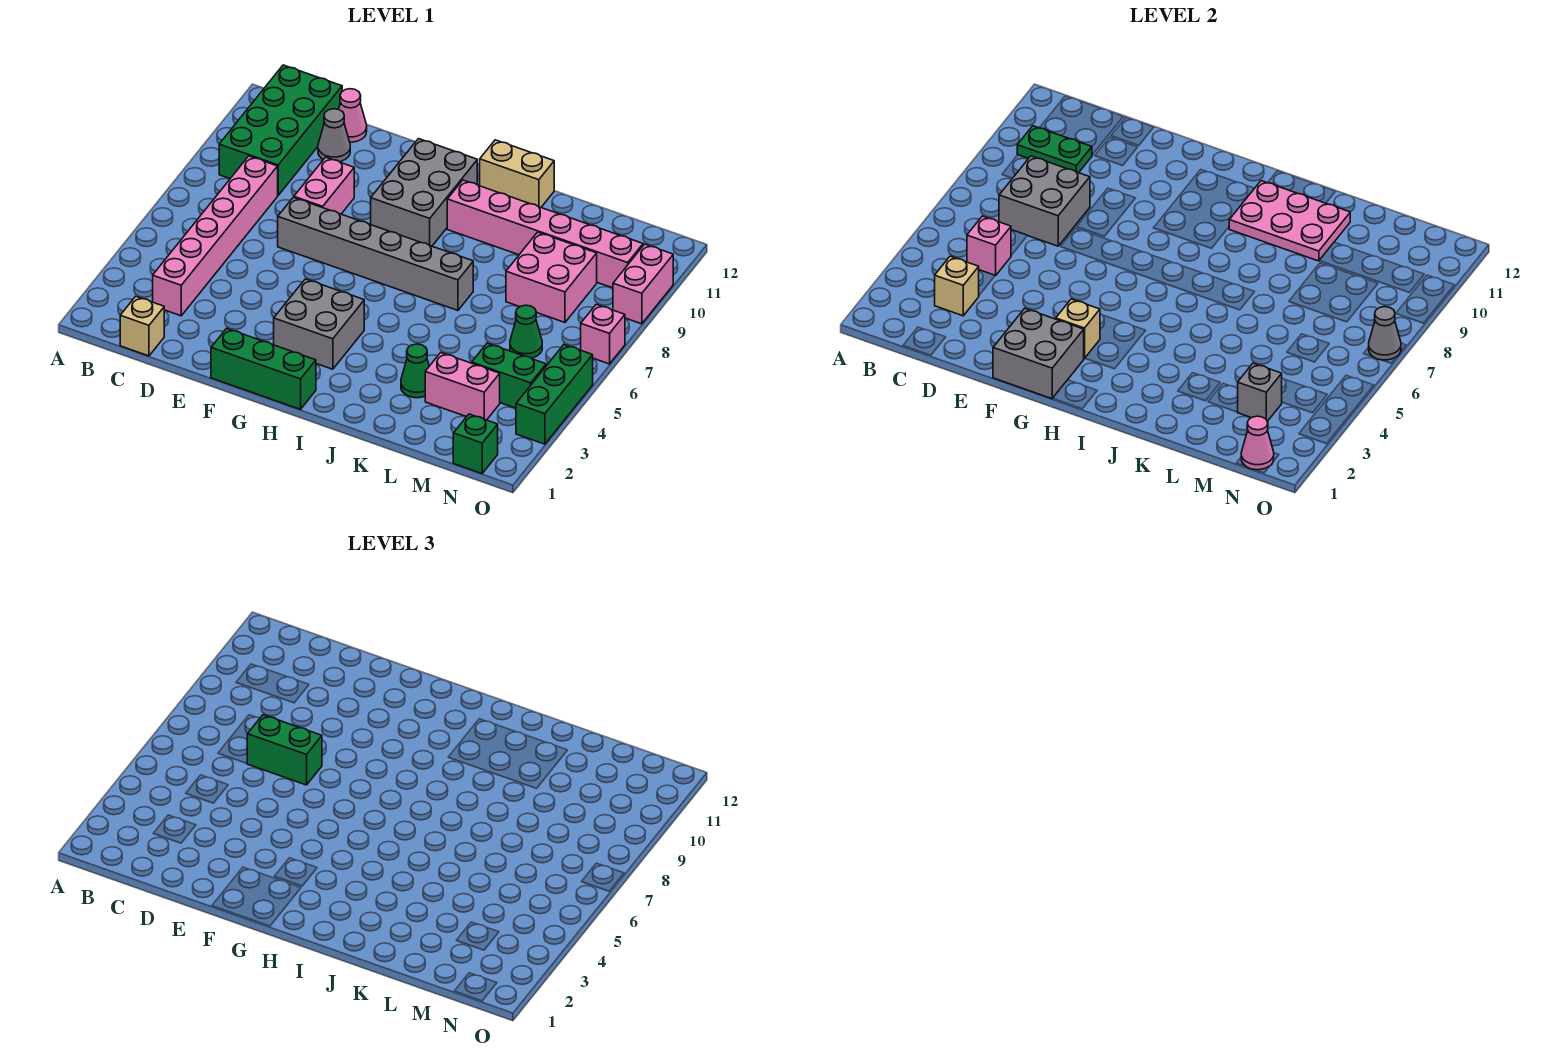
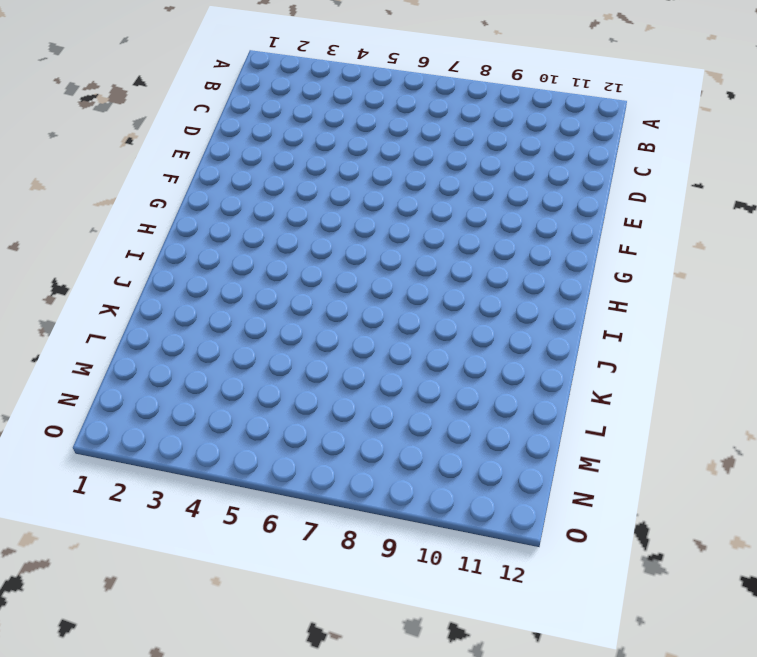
none -> green brick B9:C12 level 1
none -> tan brick C1 level 1
none -> pink brick C3:C8 level 1
none -> grey cone D11 level 1

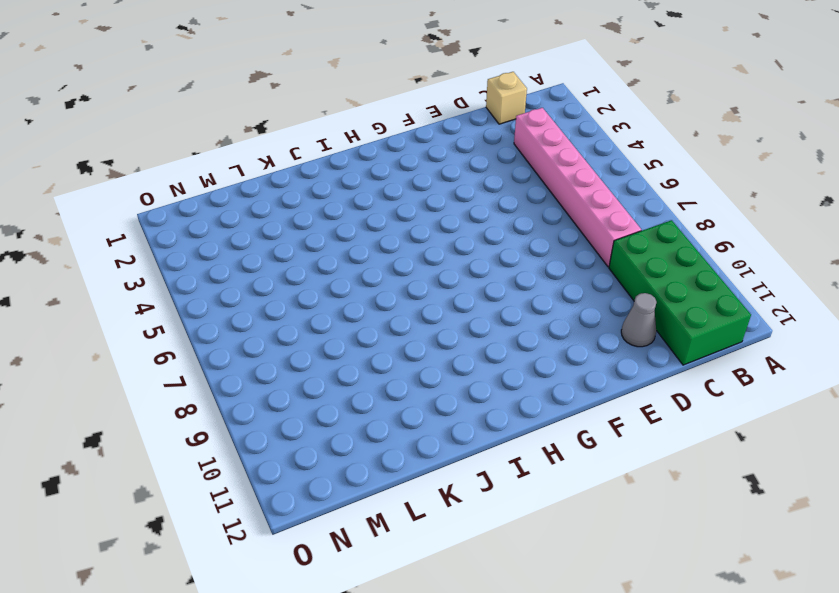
none -> pink cone D12 level 1
none -> grey brick E7:J7 level 1
none -> pink brick E8:E9 level 1
none -> green brick F1:H1 level 1

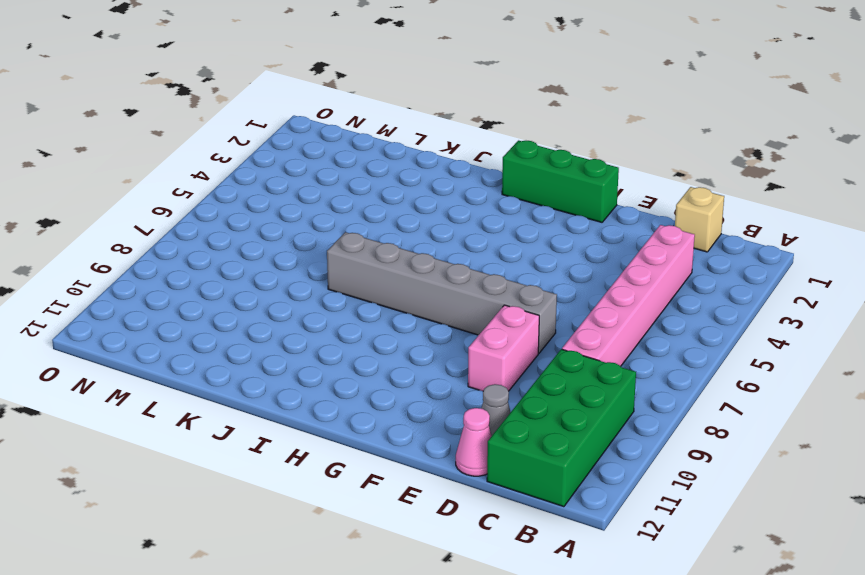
none -> grey brick G3:H4 level 1
none -> grey brick G9:H11 level 1
none -> pink brick I10:N10 level 1
none -> tan brick I12:J12 level 1

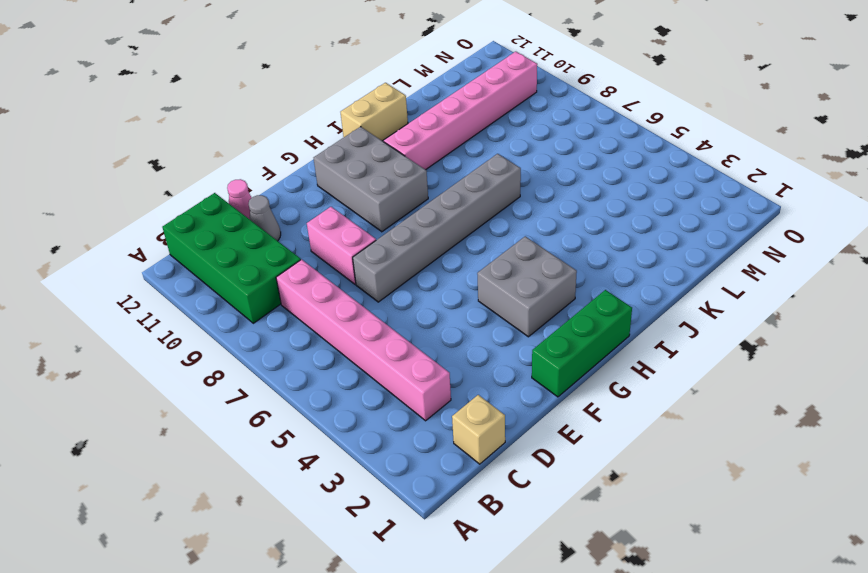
none -> green cone K3 level 1
none -> pink brick L3:M3 level 1
none -> pink brick L8:M9 level 1
none -> green brick M4:N4 level 1

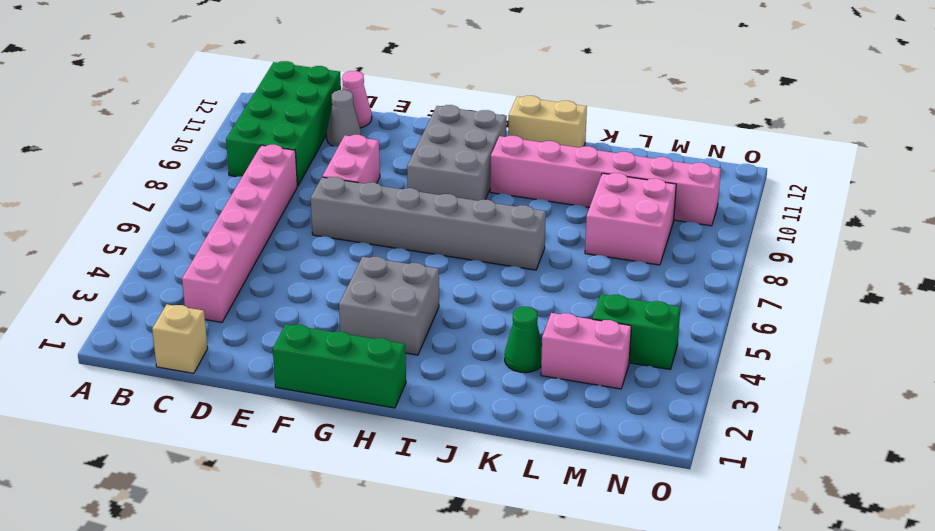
none -> green cone M6 level 1
none -> green brick N1 level 1
none -> green brick O3:O5 level 1
none -> pink brick O7 level 1

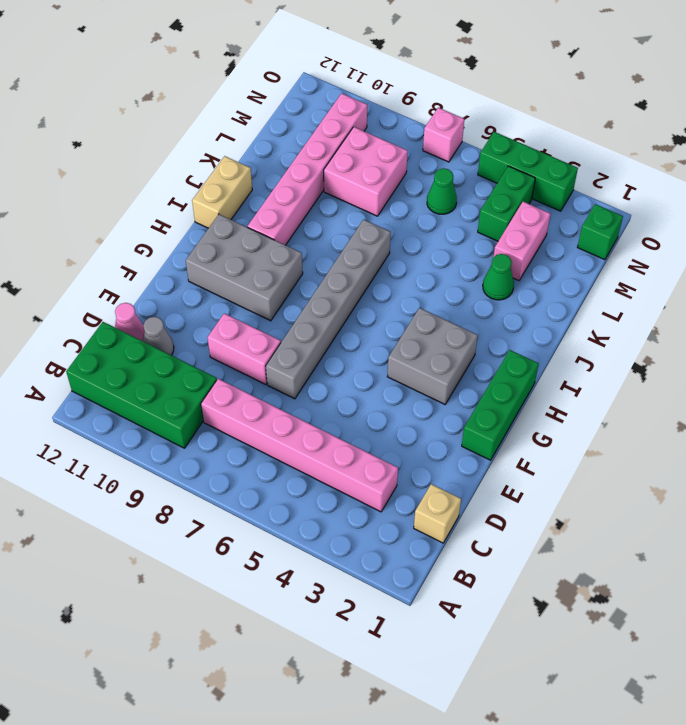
none -> pink brick O9:O10 level 1
none -> green plate B10:C10 level 2
none -> tan brick C3 level 2
none -> pink brick C5 level 2

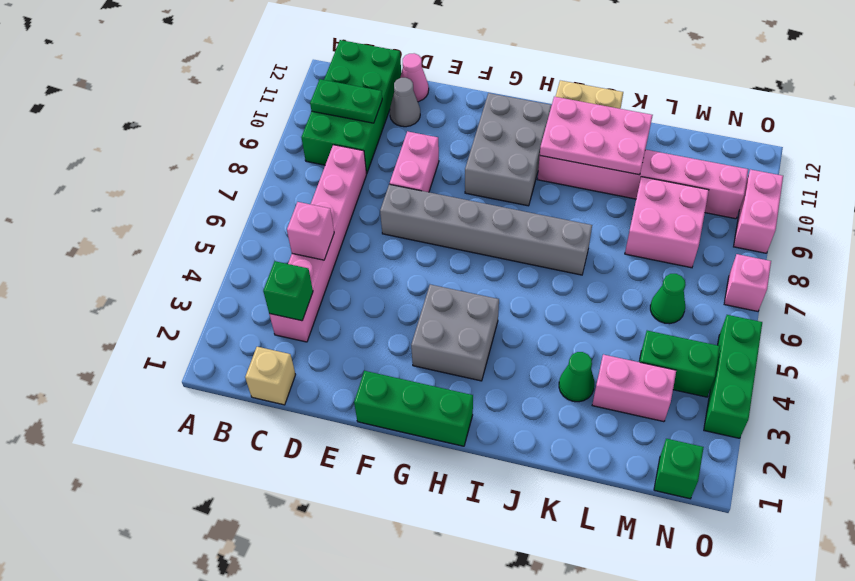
green brick C3 level 2 -> tan brick C3 level 2
none -> grey brick C7:D8 level 2
none -> grey brick F1:G2 level 2
none -> tan brick G3 level 2
none -> grey brick M3 level 2

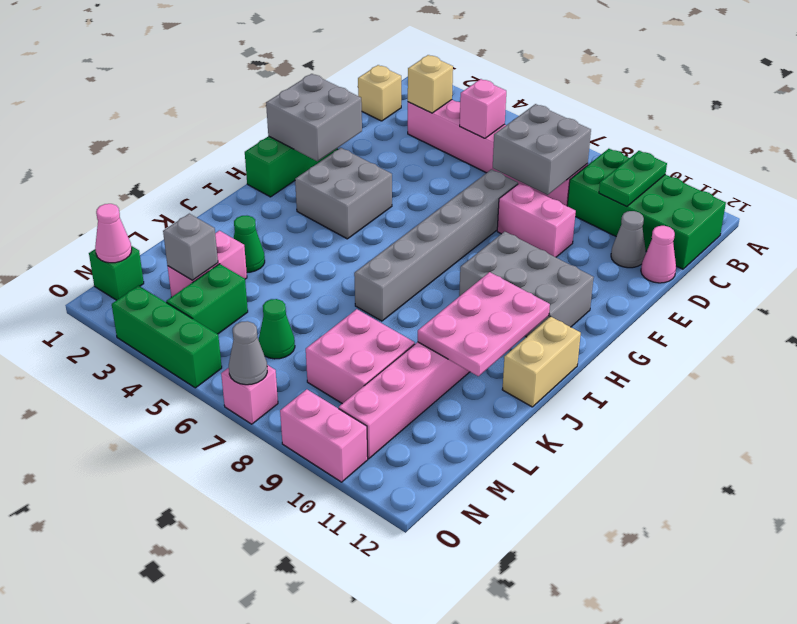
none -> tan brick G3 level 2
none -> green brick D7:E7 level 3

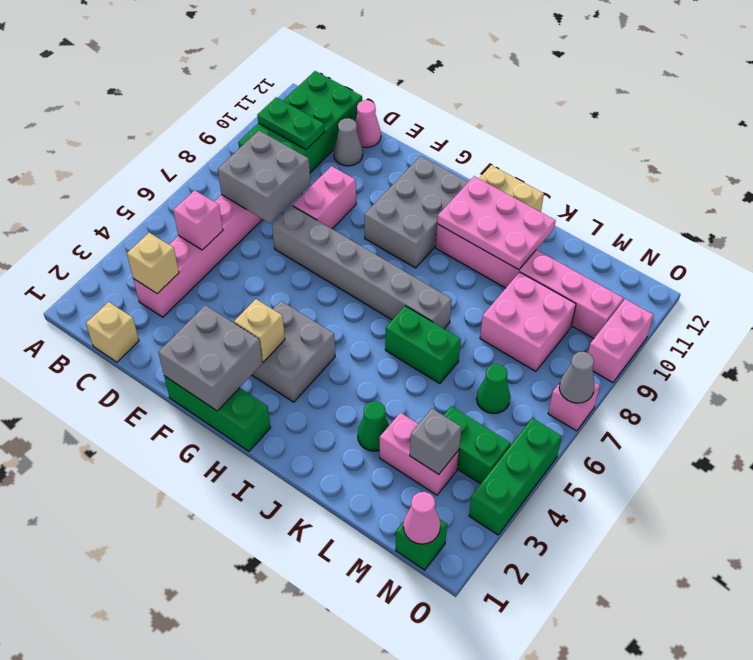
green brick J6:K6 level 1 -> green brick D7:E7 level 3

